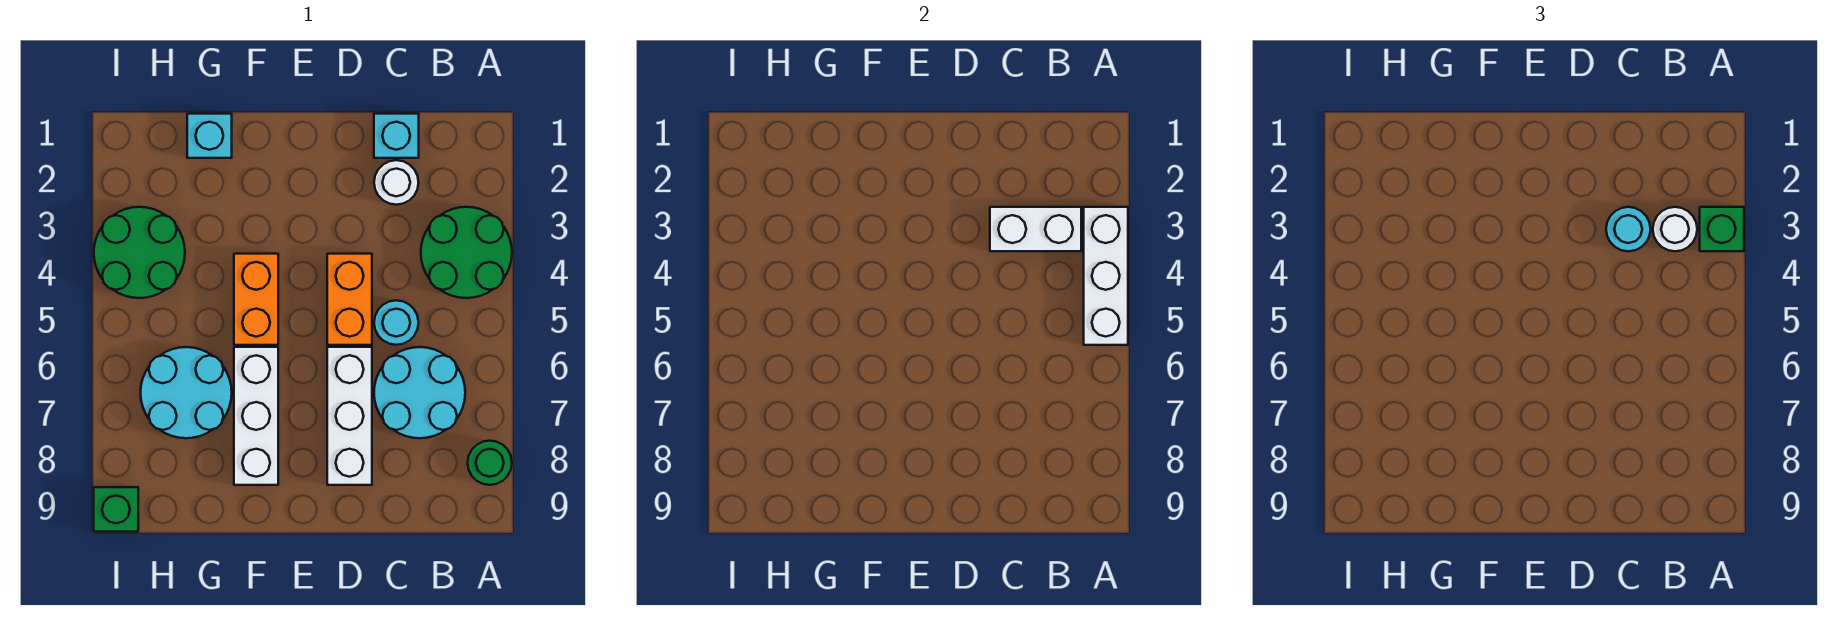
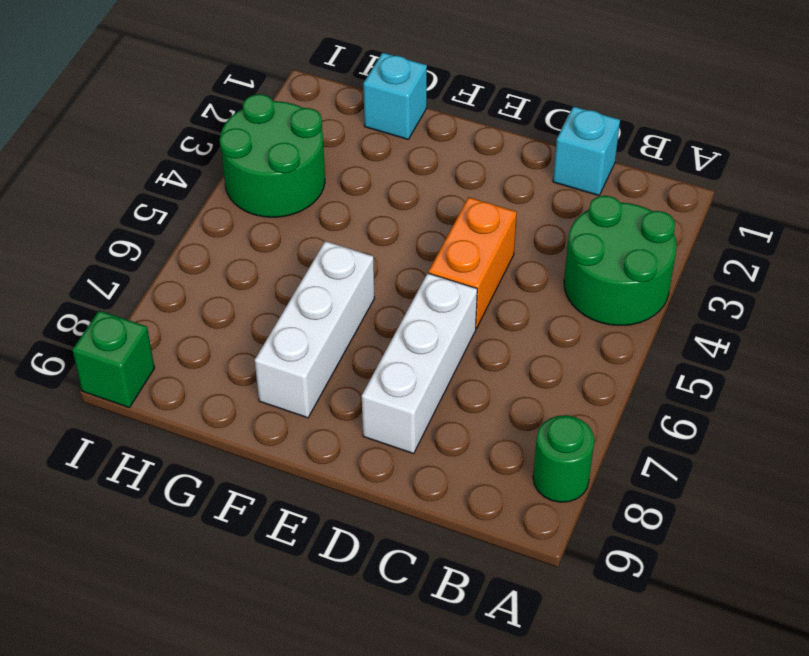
none -> cyan round brick B6:C7 level 1
none -> white round brick C2 level 1
none -> cyan round brick C5 level 1

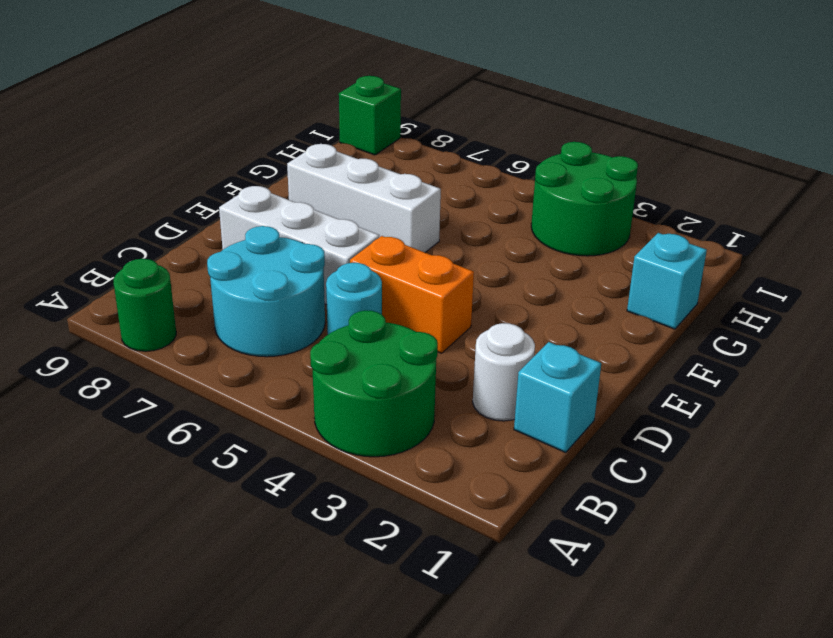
none -> orange brick F4:F5 level 1
none -> cyan round brick G6:H7 level 1
none -> white brick A3:A5 level 2

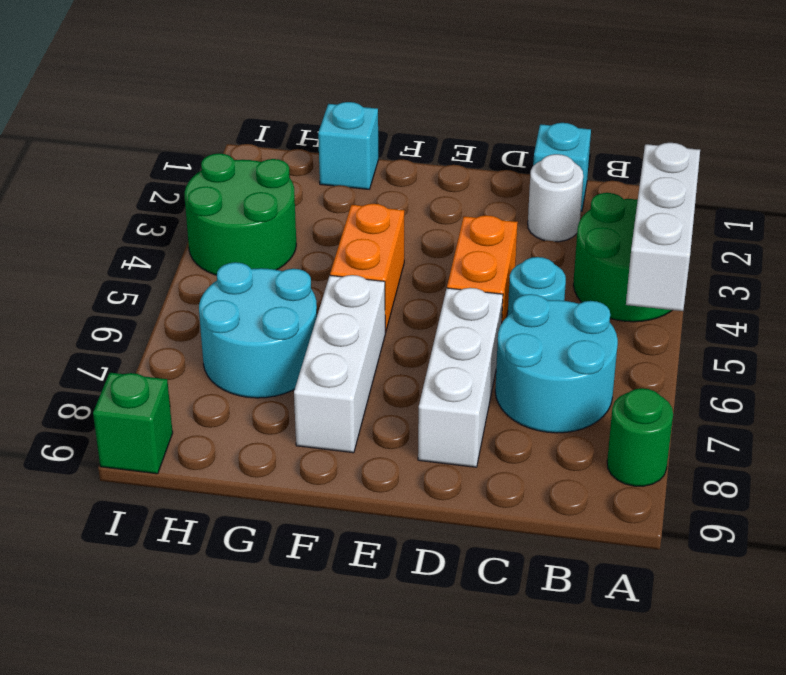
none -> white brick B3:C3 level 2
none -> green brick A3 level 3
none -> white round brick B3 level 3

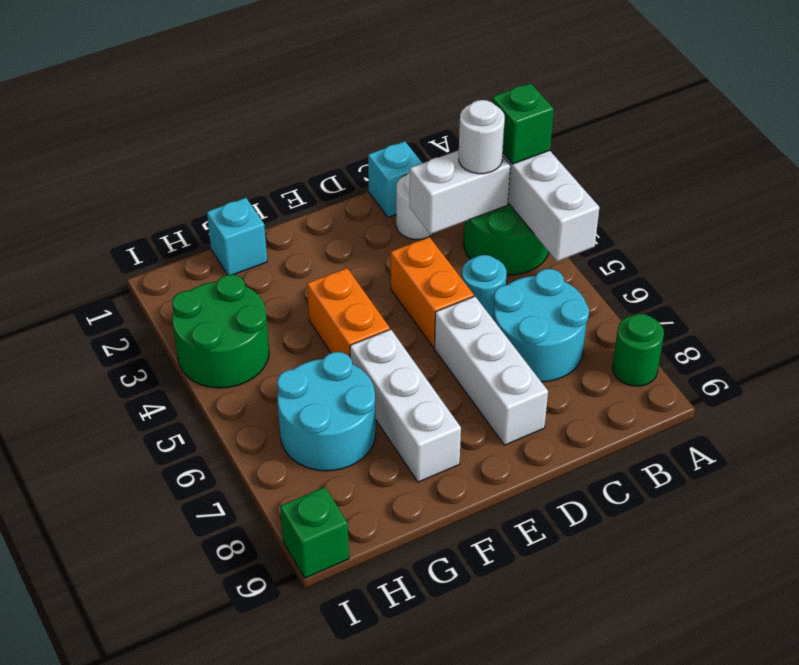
none -> cyan round brick C3 level 3

